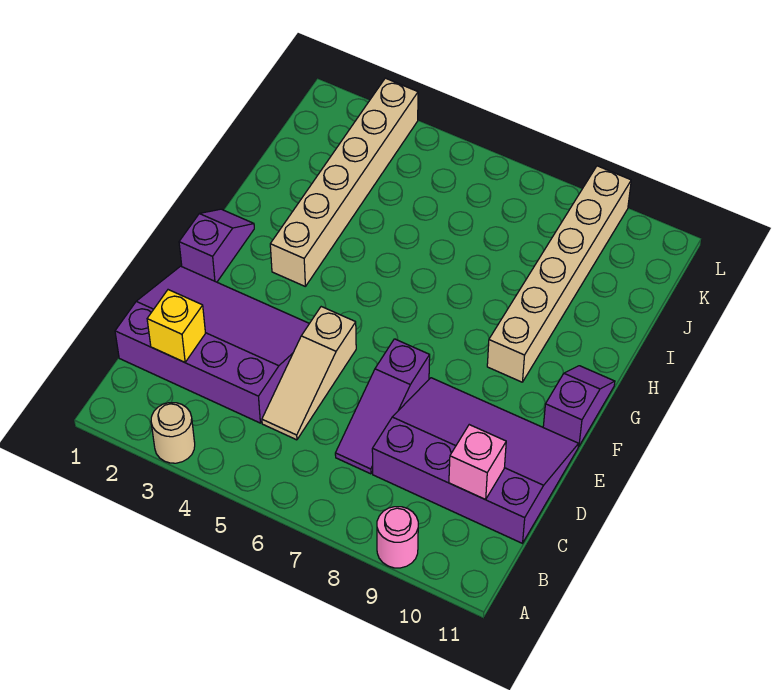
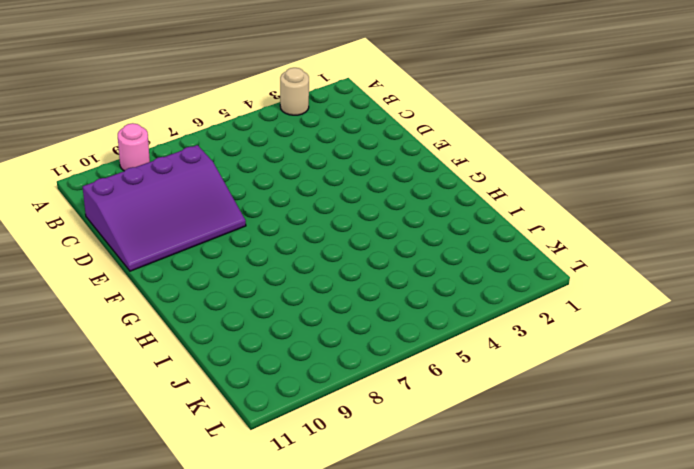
none -> purple slope C1:E4 level 1 top C
none -> tan slope C5:E5 level 1 top E
none -> purple slope C7:E7 level 1 top E

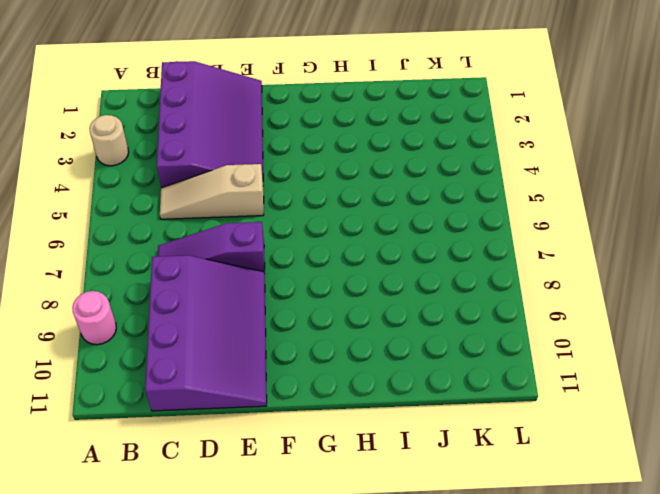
none -> purple slope F1:G1 level 1 top F
none -> purple slope F11:G11 level 1 top F
none -> tan brick G3:L3 level 1

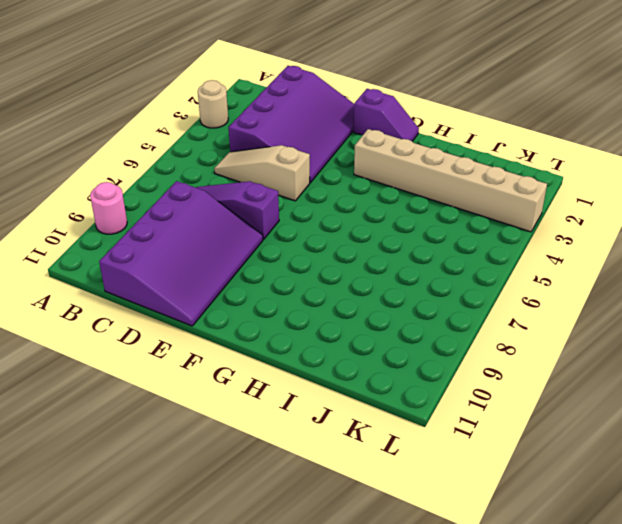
none -> purple slope F11:G11 level 1 top F
none -> tan brick G9:L9 level 1
none -> yellow brick C2 level 2

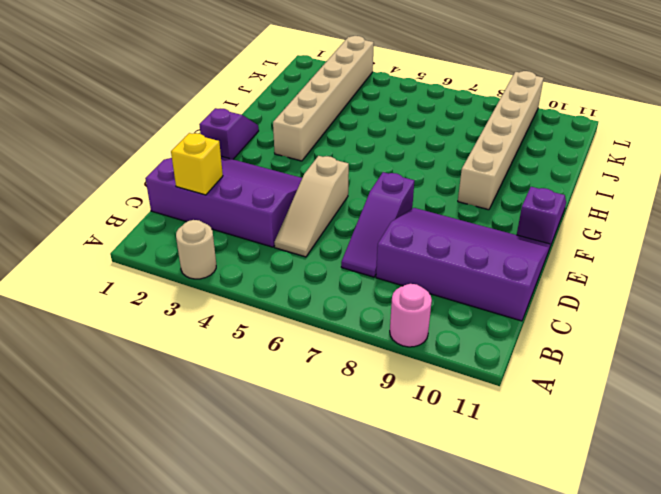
none -> pink brick C10 level 2

